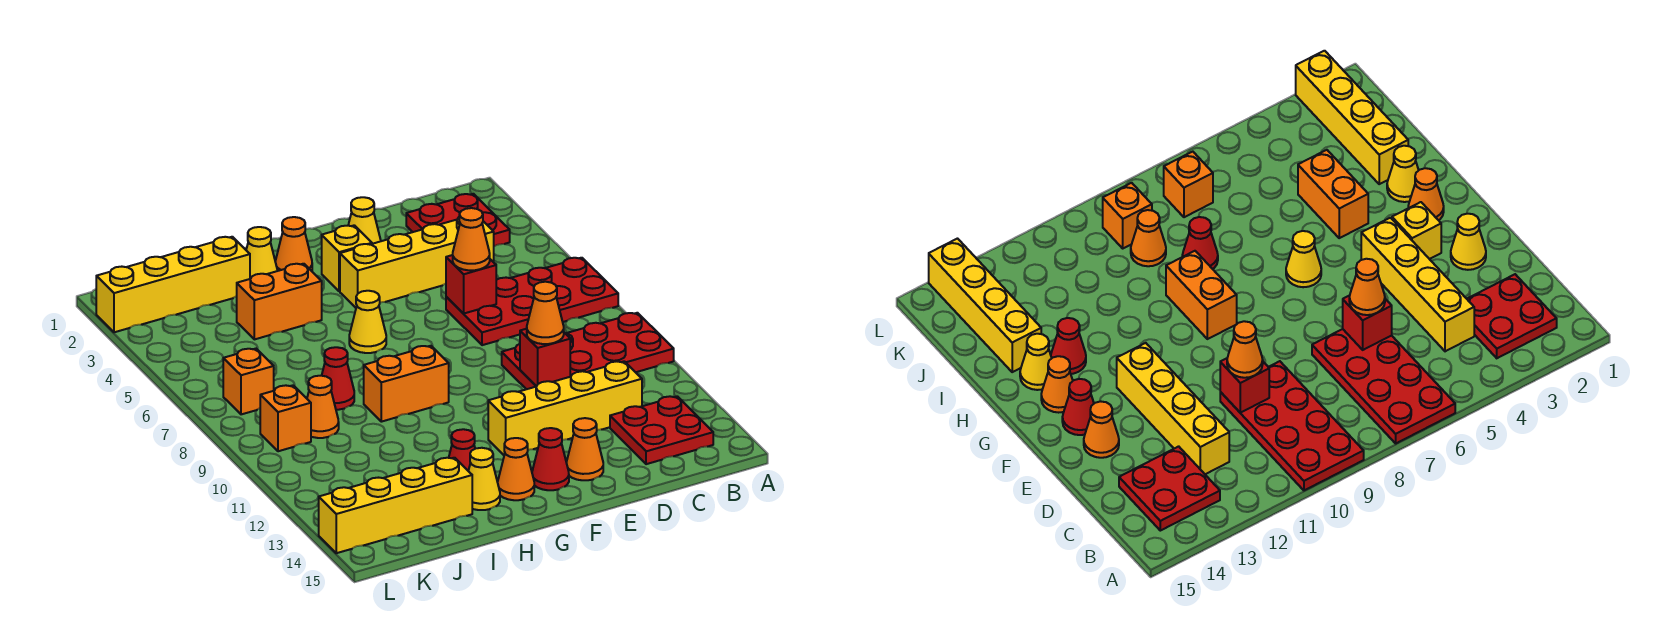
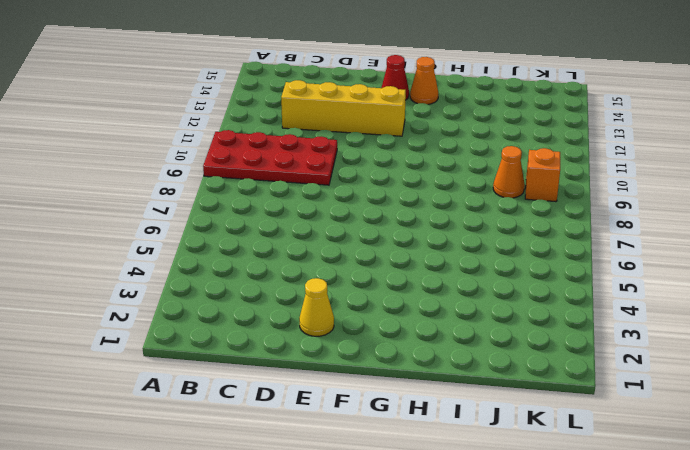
none -> red plate A6:D7 level 1
none -> red plate B2:C3 level 1
none -> red plate B13:C14 level 1

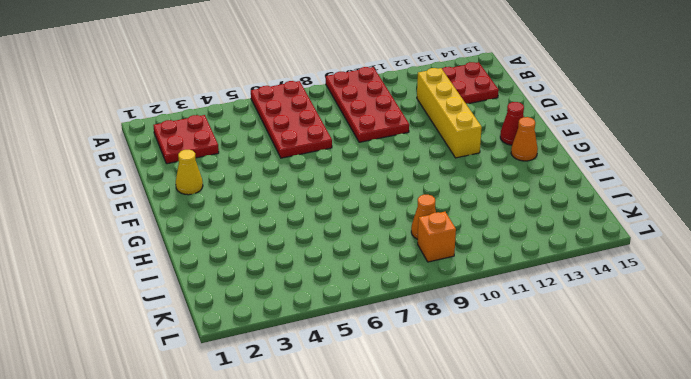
none -> yellow brick C4:F4 level 1
none -> orange cone E14 level 1
none -> yellow brick F3 level 1

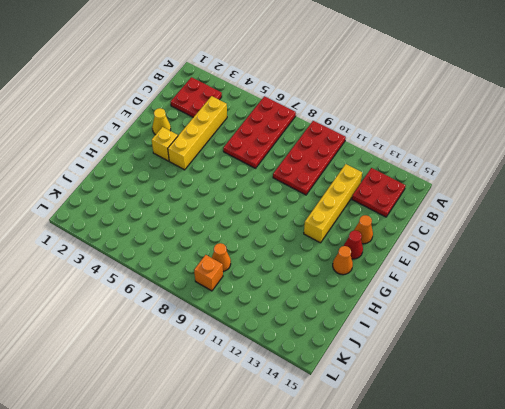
none -> orange cone G2 level 1
none -> yellow cone G6 level 1
none -> orange brick G9:H9 level 1

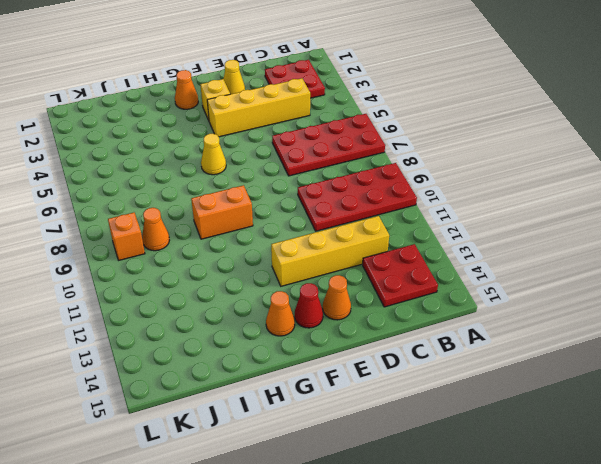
none -> yellow cone H2 level 1
none -> orange brick H4:I4 level 1
none -> red cone H13 level 1

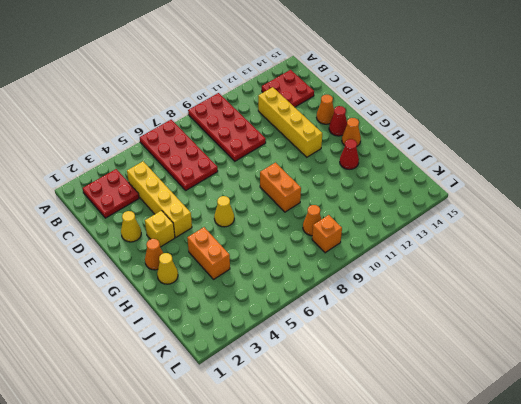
none -> yellow cone H14 level 1
none -> yellow brick I2:L2 level 1
none -> red cone I8 level 1

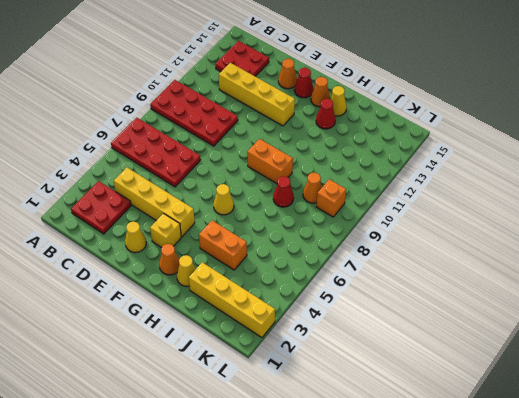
none -> yellow brick I14:L14 level 1
none -> orange brick K7 level 1
none -> red brick D6 level 2

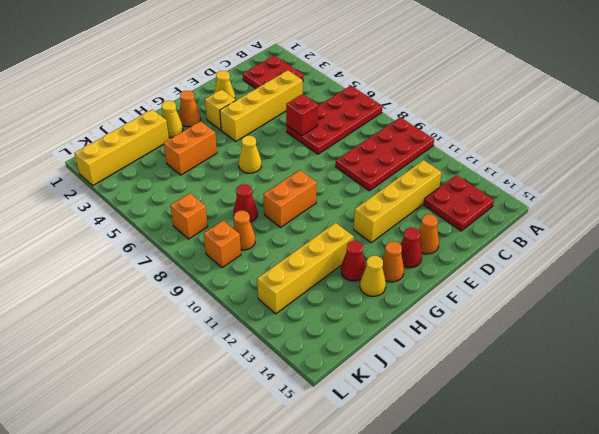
yellow brick H12:K12 level 1 -> yellow brick I14:L14 level 1
none -> red brick D10 level 2
none -> orange cone D6 level 3
none -> orange cone D10 level 3

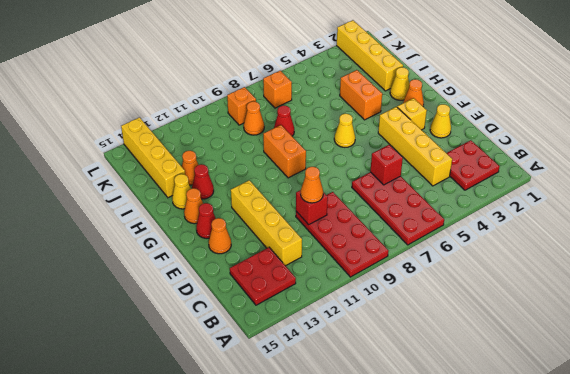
orange cone I13 level 1 -> orange cone D6 level 3

